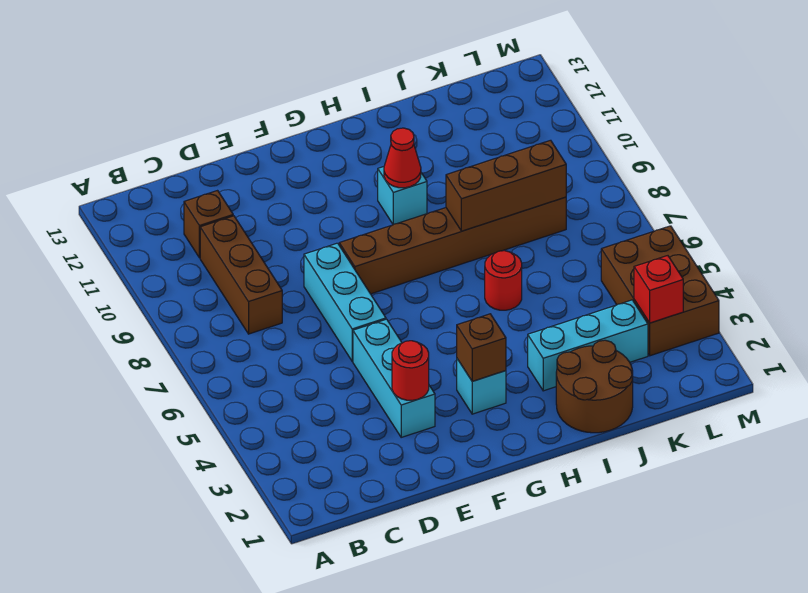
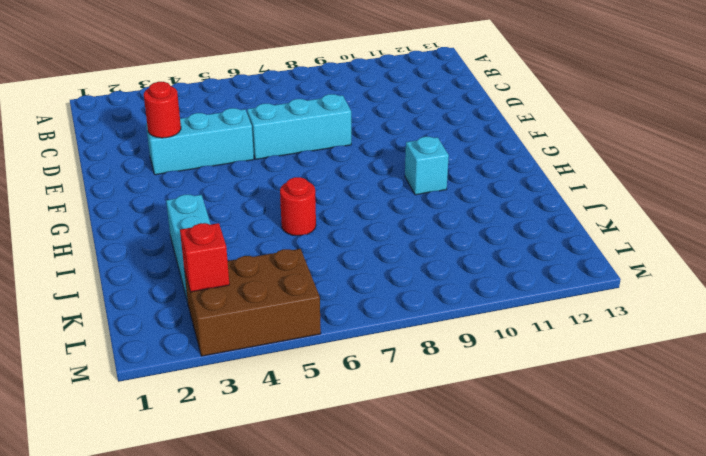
none -> brown brick C8:C10 level 1
none -> brown brick C11 level 1
none -> brown brick F8:K8 level 1

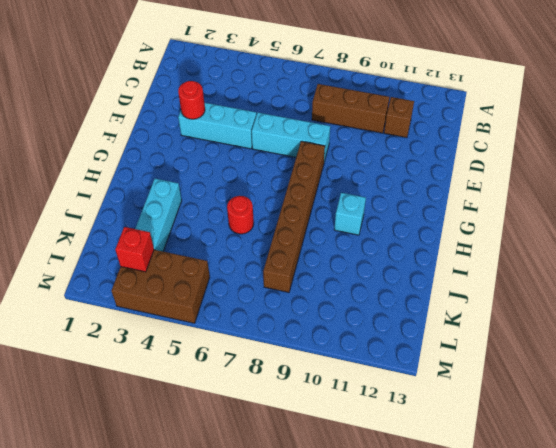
none -> cyan brick G3 level 1
none -> brown round brick I1:J2 level 1
none -> brown brick G3 level 2

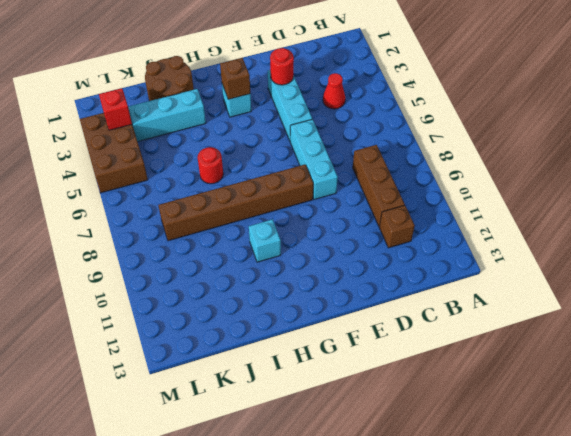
red cone C4 level 1 -> red cone H10 level 2
none -> brown brick I8:K8 level 2

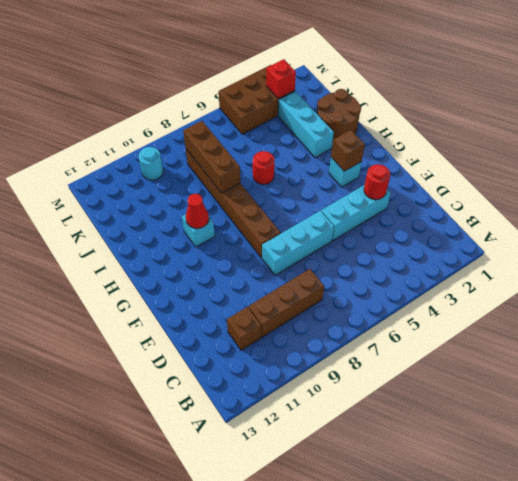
cyan round brick L10 level 1 -> none

